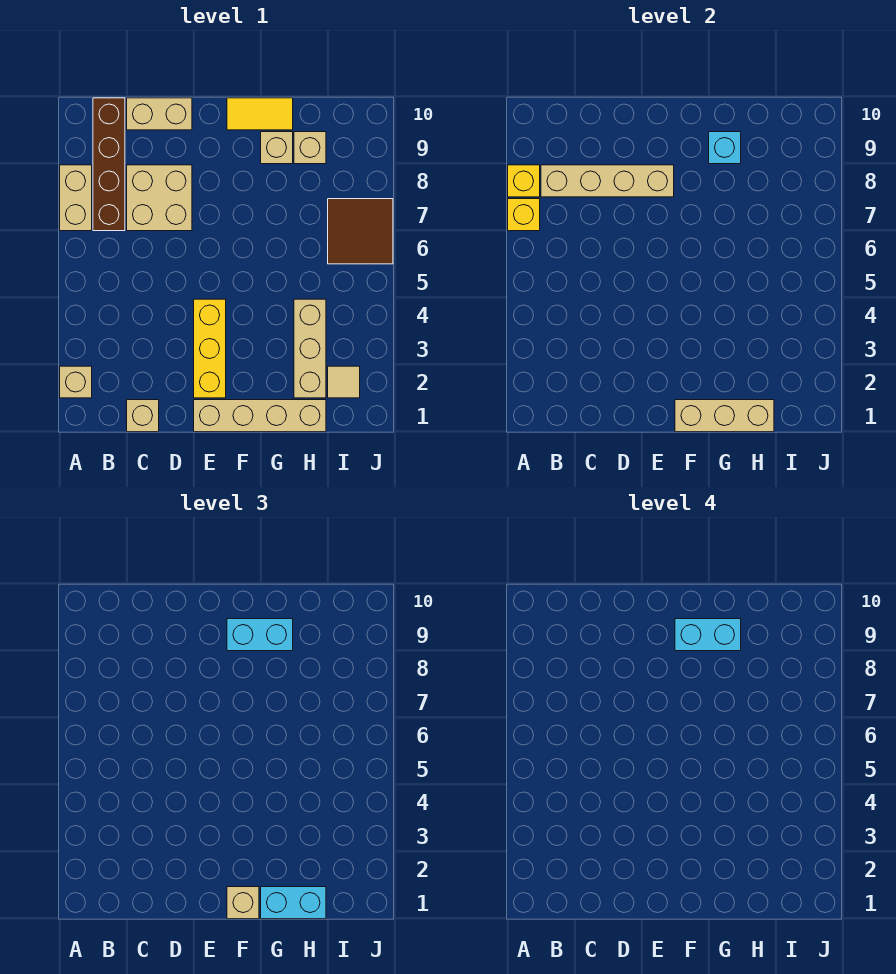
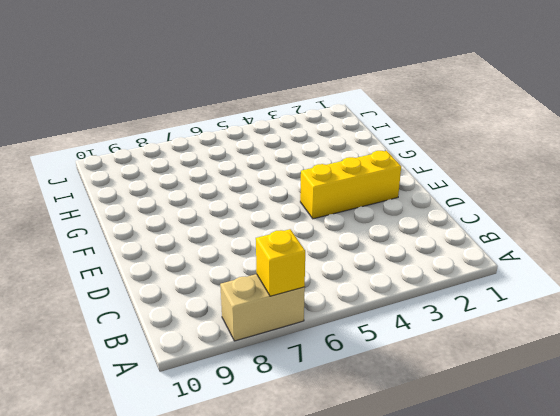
none -> tan brick A2 level 1
none -> brown brick B7:B10 level 1
none -> tan brick C1 level 1

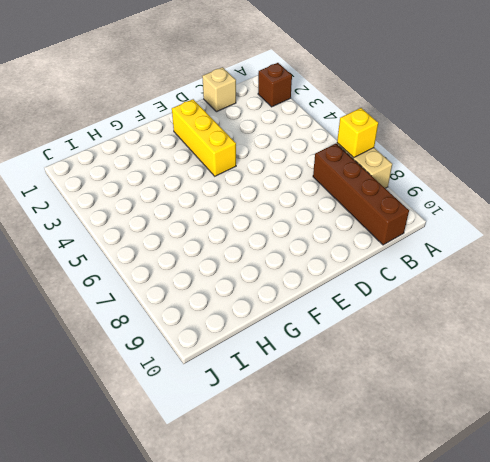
brown brick A2 level 1 -> tan brick A2 level 1
none -> tan brick C7:D8 level 1
none -> tan brick C10:D10 level 1
none -> tan brick E1:H1 level 1

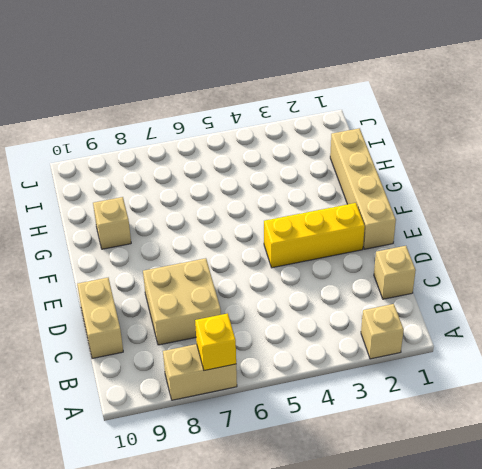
none -> brown brick B7:B10 level 1
none -> yellow tile F10:G10 level 1
none -> tan brick H2:H4 level 1

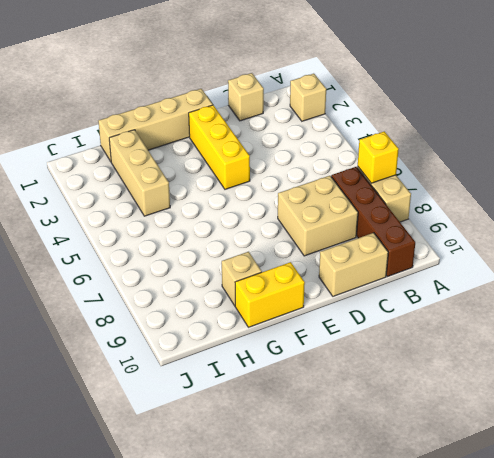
yellow brick F10:G10 level 1 -> yellow tile F10:G10 level 1
none -> tan brick H9 level 1
none -> tan tile I2 level 1
none -> brown tile I6:J7 level 1

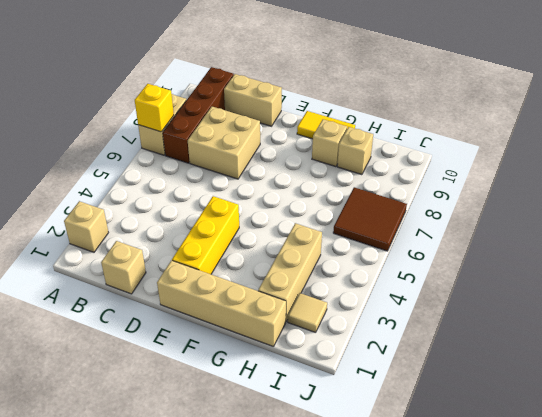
none -> yellow brick A8 level 2
none -> tan brick B8:E8 level 2
none -> tan brick F1:H1 level 2

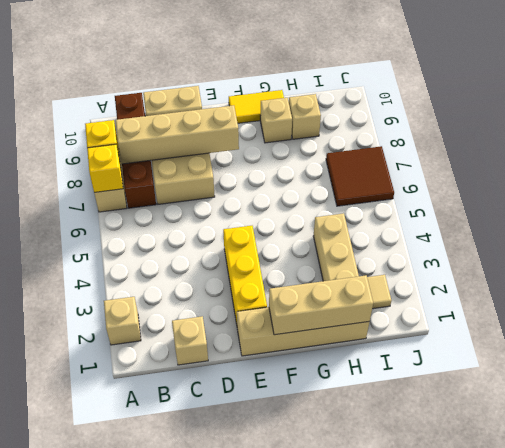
none -> cyan brick G9 level 2
none -> tan brick F1 level 3
none -> cyan brick F9:G9 level 3

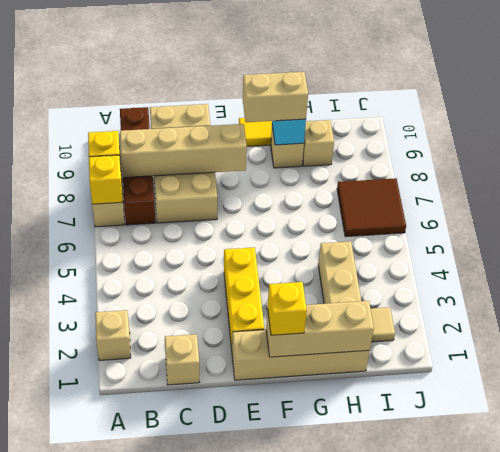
yellow brick F1 level 3 -> tan brick F1 level 3
tan brick F9:G9 level 3 -> cyan brick F9:G9 level 3
none -> cyan brick G1:H1 level 3
none -> cyan brick F9:G9 level 4

